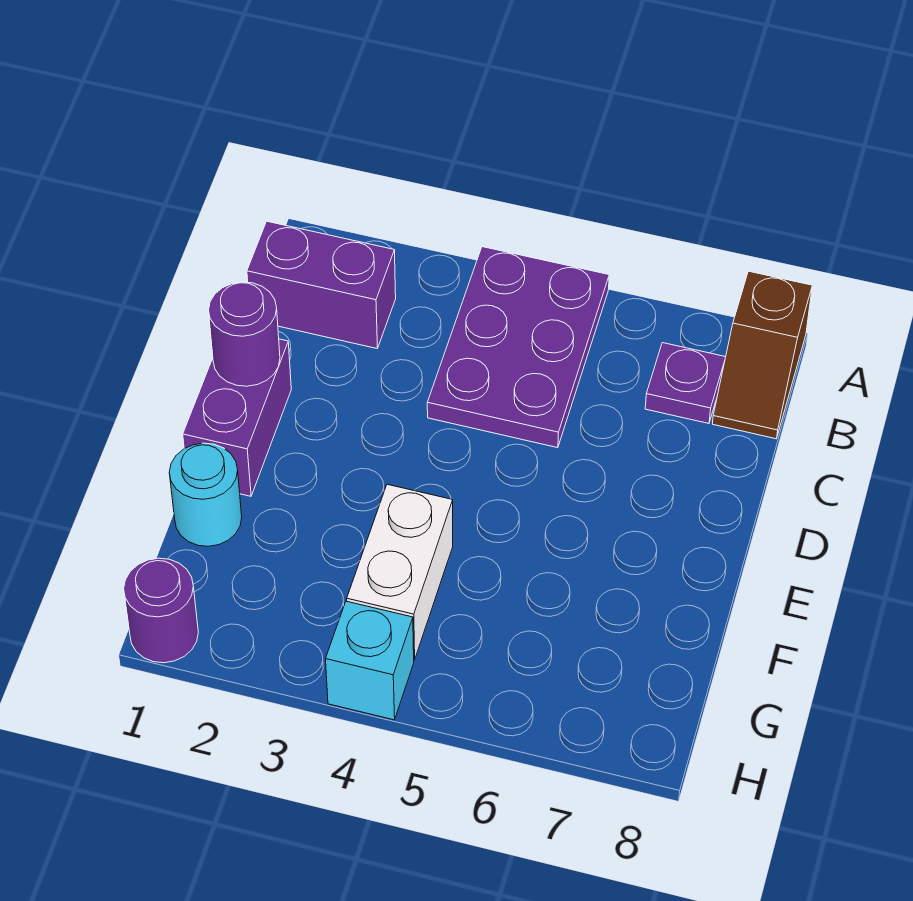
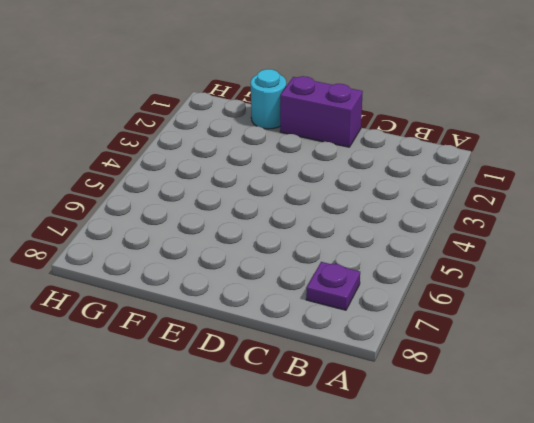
none -> purple plate A4:C5 level 1
none -> brown slope A8:B8 level 1 top A

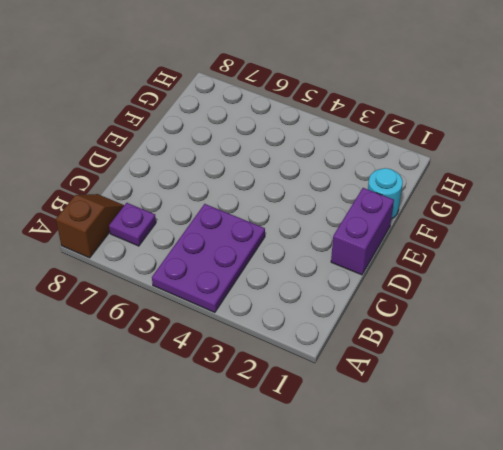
none -> purple brick B1:B2 level 1
none -> white brick F4:G4 level 1

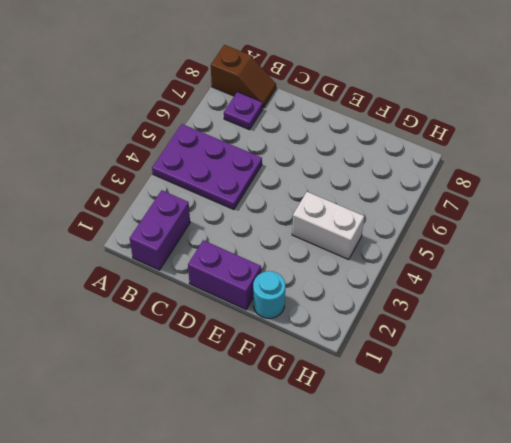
none -> purple round brick H1 level 1
none -> cyan brick H4 level 1

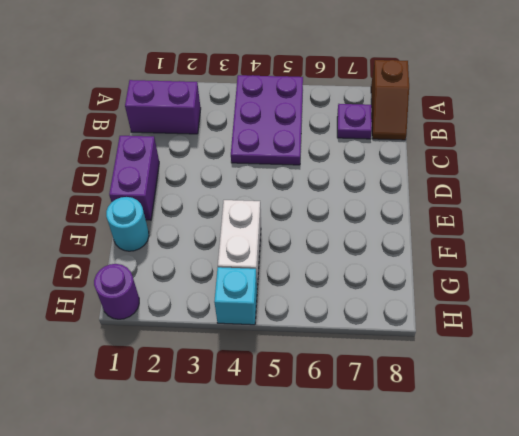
none -> purple round brick D1 level 2

